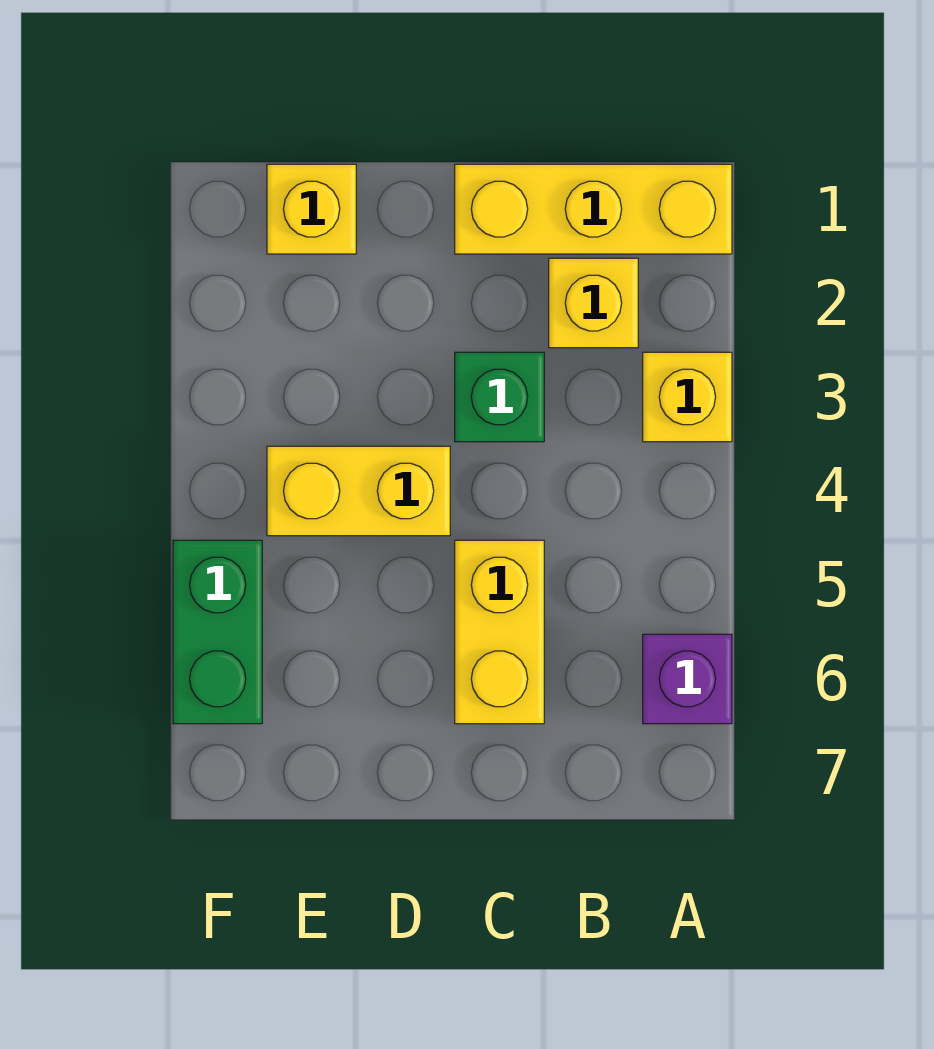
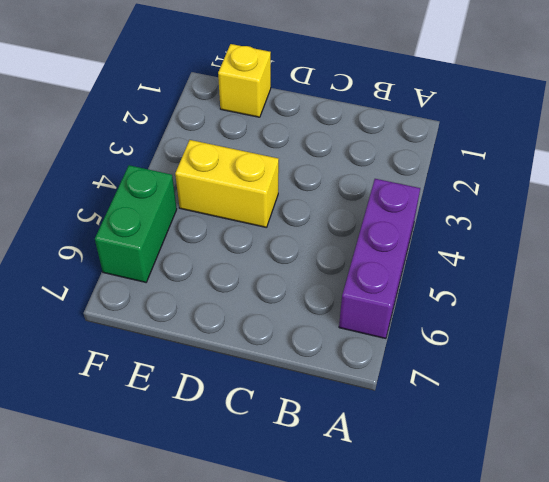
purple brick A4:A6 level 1 -> purple brick A6 level 1
none -> yellow brick A1:C1 level 1
none -> yellow brick A3 level 1

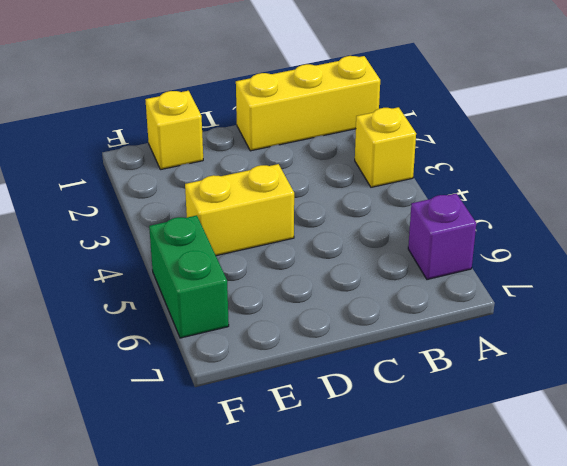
none -> yellow brick B2 level 1
none -> green brick C3 level 1

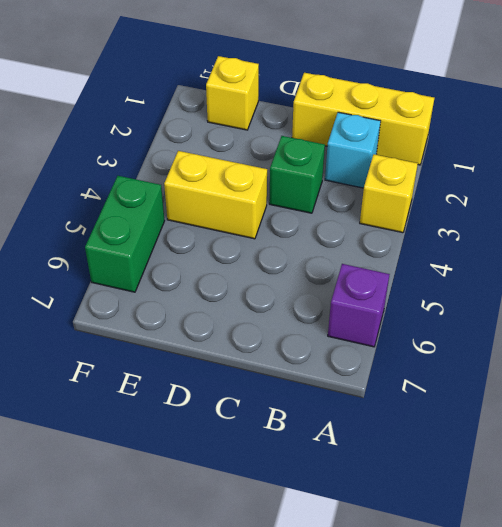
cyan brick B2 level 1 -> yellow brick B2 level 1
none -> yellow brick C5:C6 level 1

